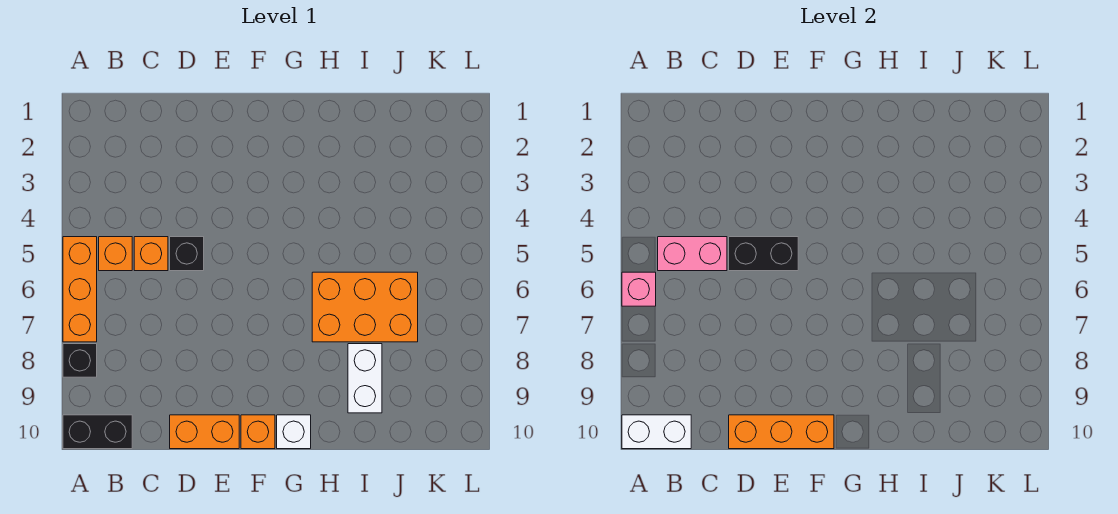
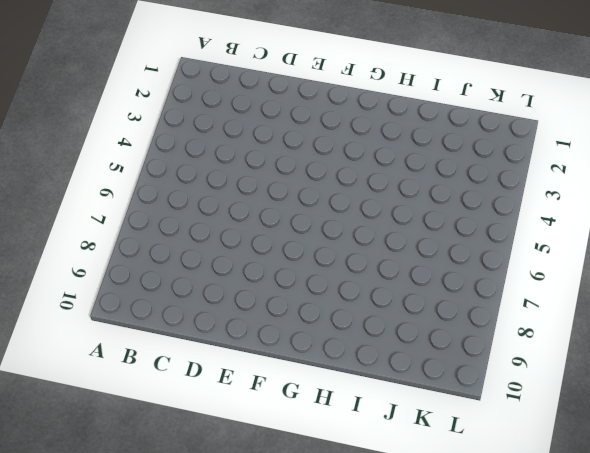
none -> orange brick A5:A7 level 1
none -> black brick A8 level 1
none -> black brick A10:B10 level 1

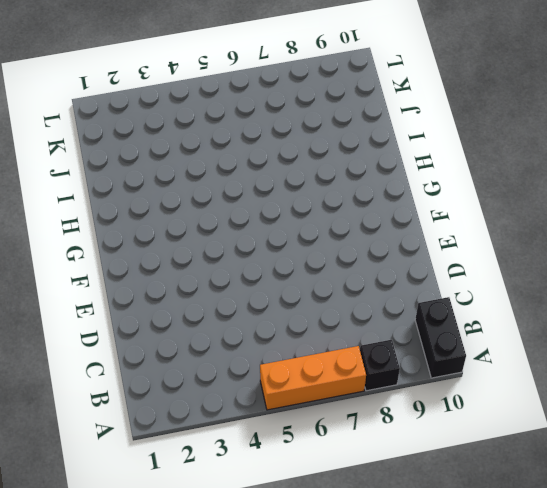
none -> orange brick B5 level 1
none -> orange brick C5 level 1
none -> black brick D5 level 1

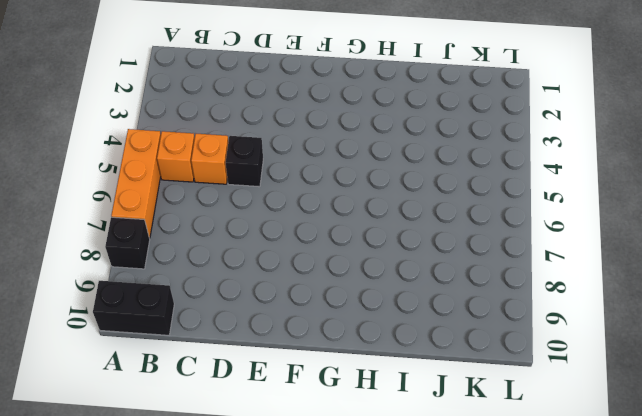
none -> orange brick D10:E10 level 1
none -> orange brick F10 level 1
none -> white brick G10 level 1

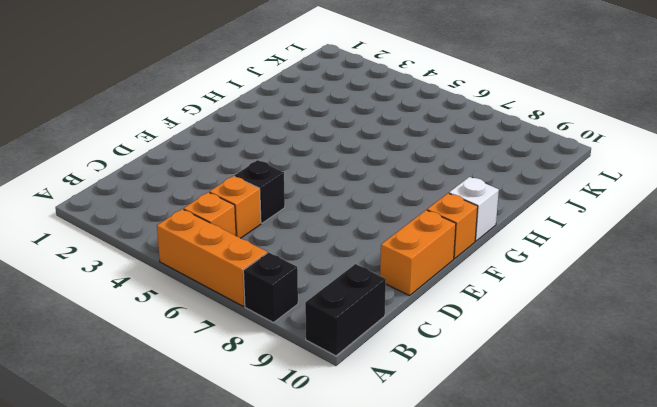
none -> orange brick H6:J7 level 1
none -> white brick I8:I9 level 1
none -> pink brick A6 level 2

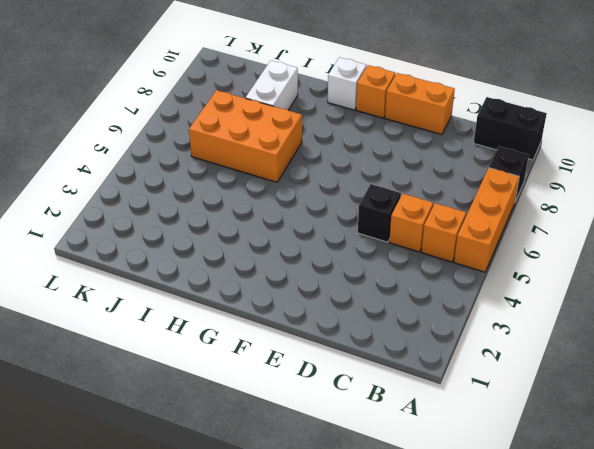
none -> pink brick A6 level 2
none -> white brick A10:B10 level 2
none -> pink brick B5:C5 level 2

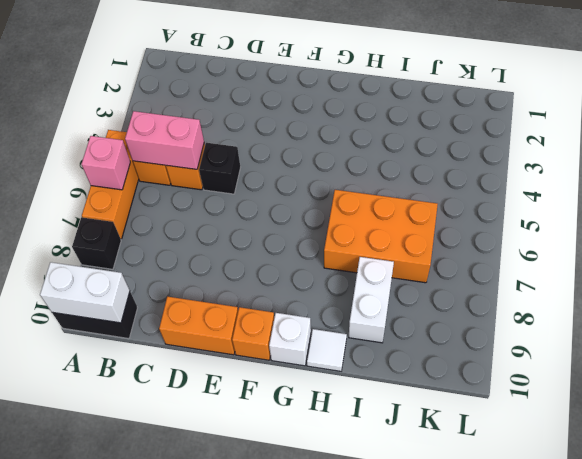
white tile H10 level 1 -> none
none -> black brick D5:E5 level 2
none -> orange brick D10:F10 level 2

